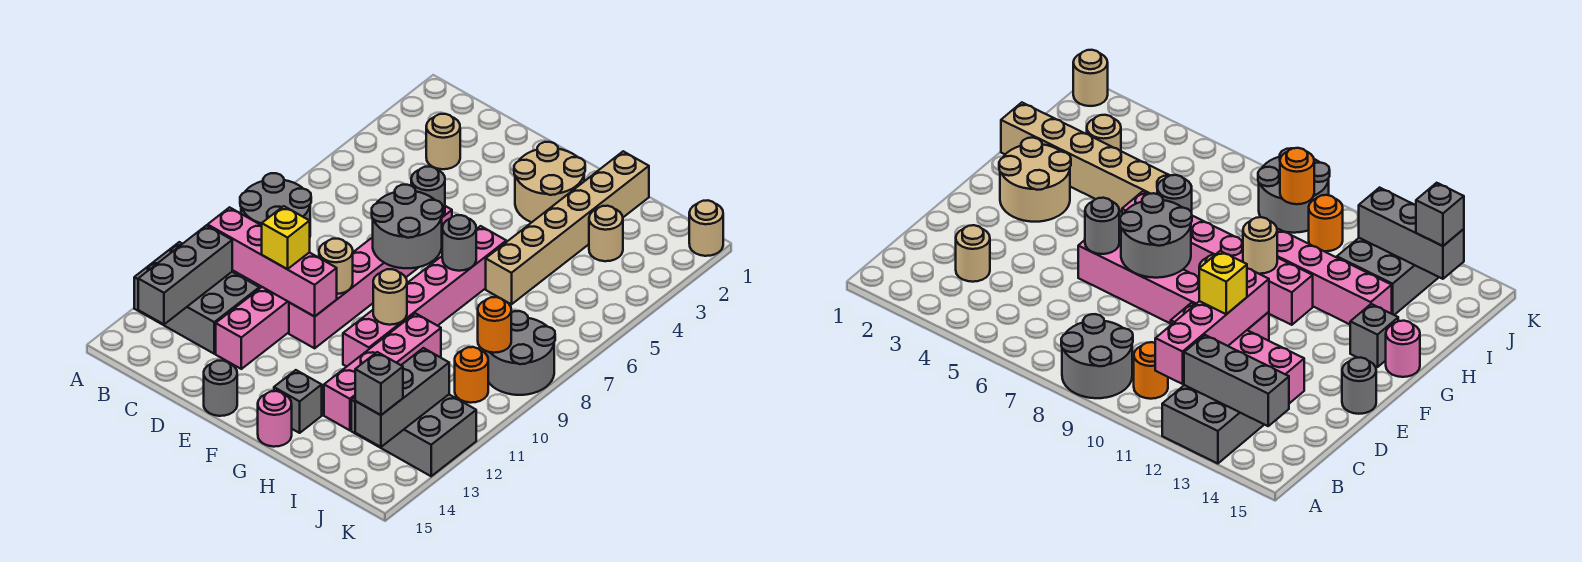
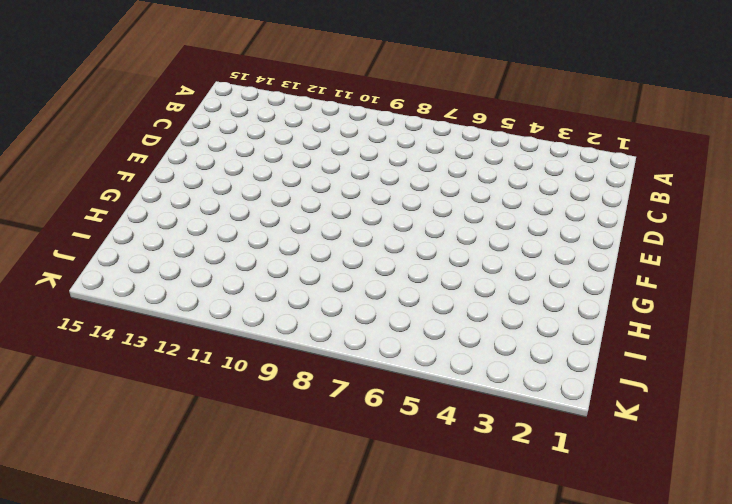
none -> grey round brick A8:B9 level 1
none -> grey brick A12:C13 level 1
none -> orange round brick B10 level 1

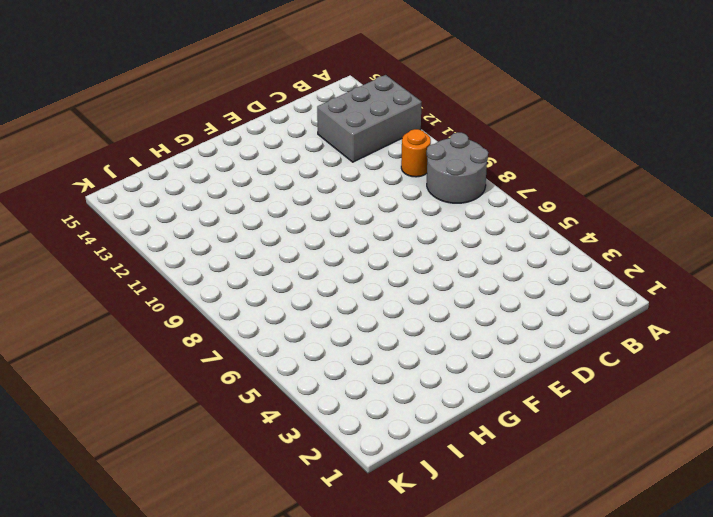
none -> tan round brick C3 level 1
none -> pink brick D10:D13 level 1
none -> pink brick E6:E11 level 1

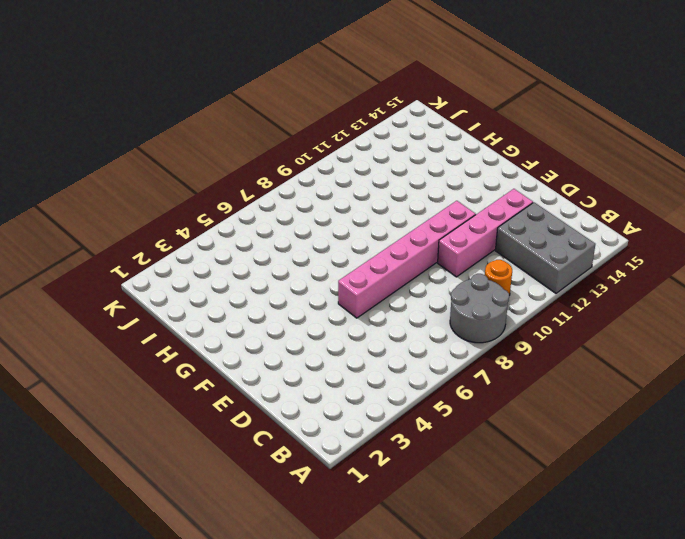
none -> tan round brick C3 level 1
none -> grey round brick E15 level 1
none -> tan round brick F2:G3 level 1

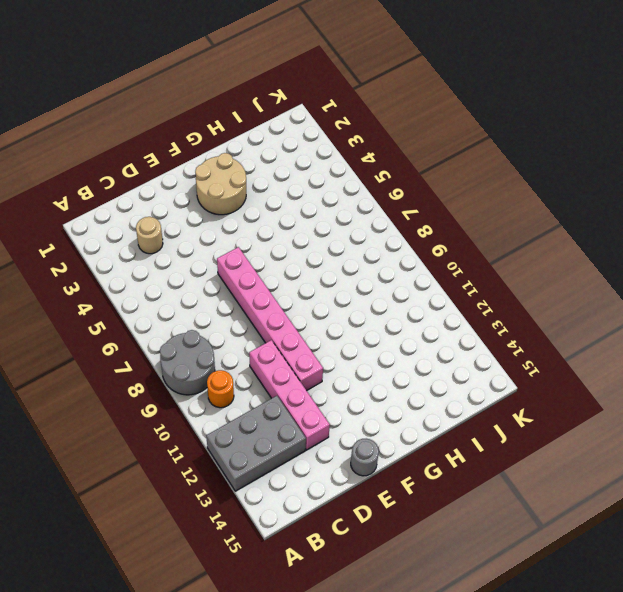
none -> pink brick G6:G11 level 1
none -> grey brick G14 level 1
none -> pink round brick G15 level 1

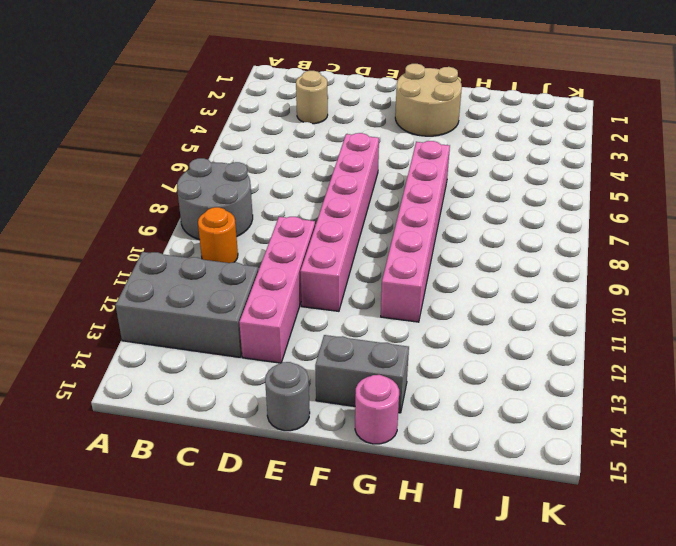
grey brick F14:G14 level 1 -> grey brick G14 level 1
none -> tan brick H1:H6 level 1
none -> pink brick H10:H13 level 1
none -> tan round brick I3 level 1

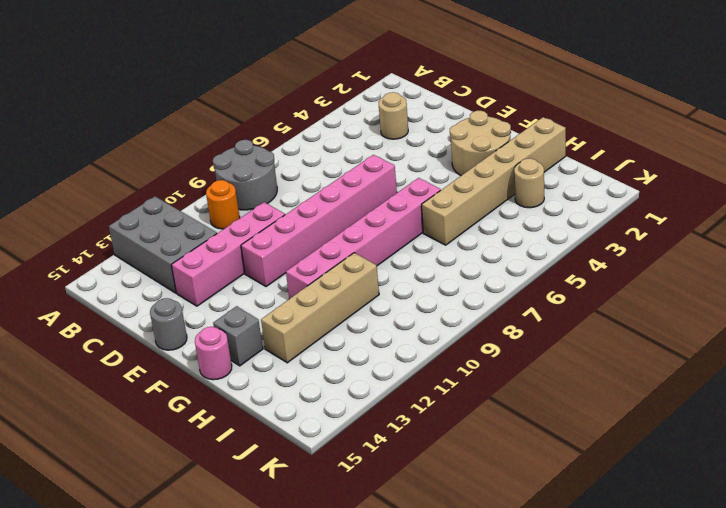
tan brick H10:H13 level 1 -> pink brick H10:H13 level 1
none -> grey brick I12:K13 level 1
none -> grey round brick J8:K9 level 1
none -> orange round brick J10 level 1

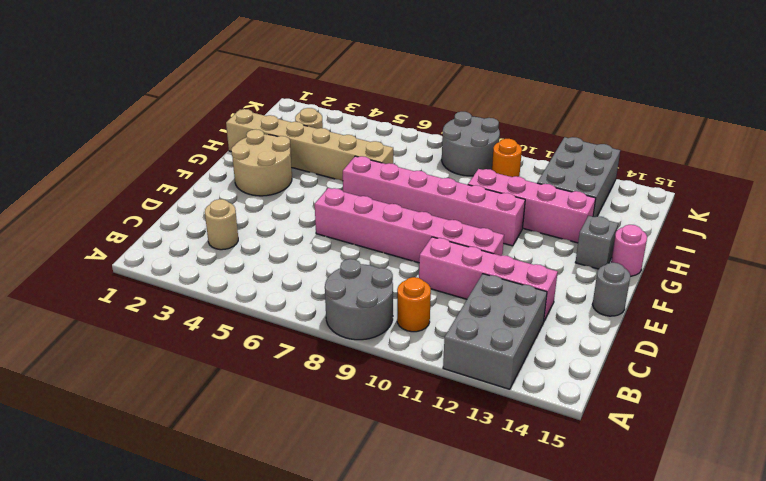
none -> tan round brick K1 level 1
none -> pink brick B11:E11 level 2
none -> grey brick B12:B14 level 2

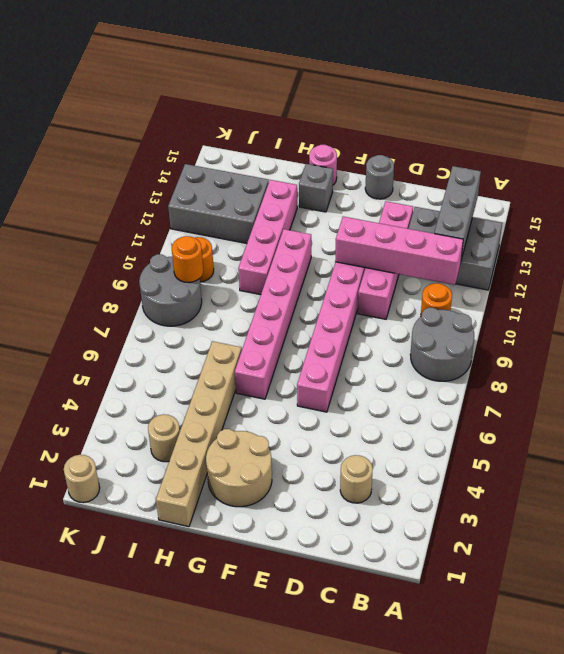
none -> grey round brick E6 level 2
none -> grey round brick E7:F8 level 2
none -> tan round brick E10 level 2

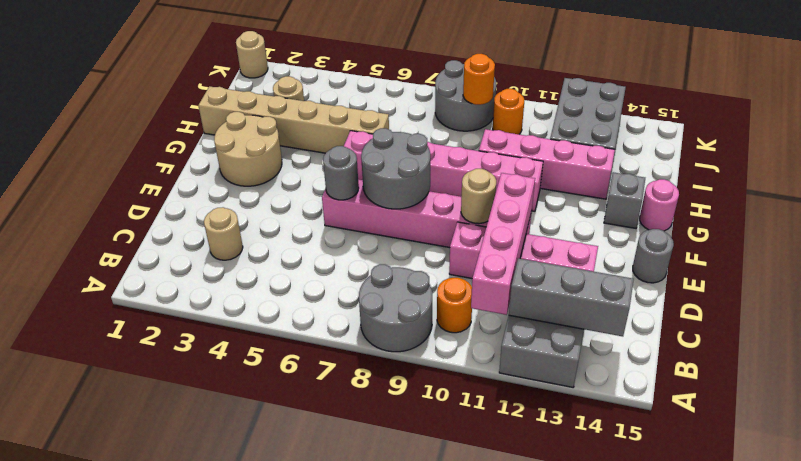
none -> grey round brick G7 level 2
none -> tan round brick G10 level 2
none -> grey brick J12:J14 level 2

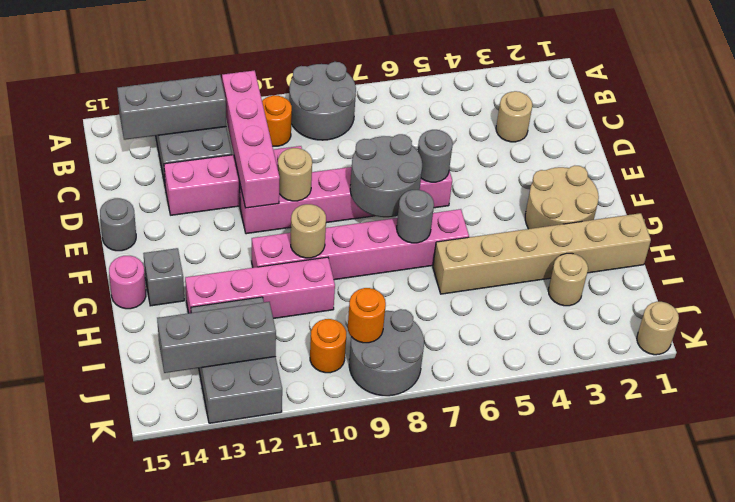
none -> yellow brick D11 level 3
none -> grey brick J14 level 3

